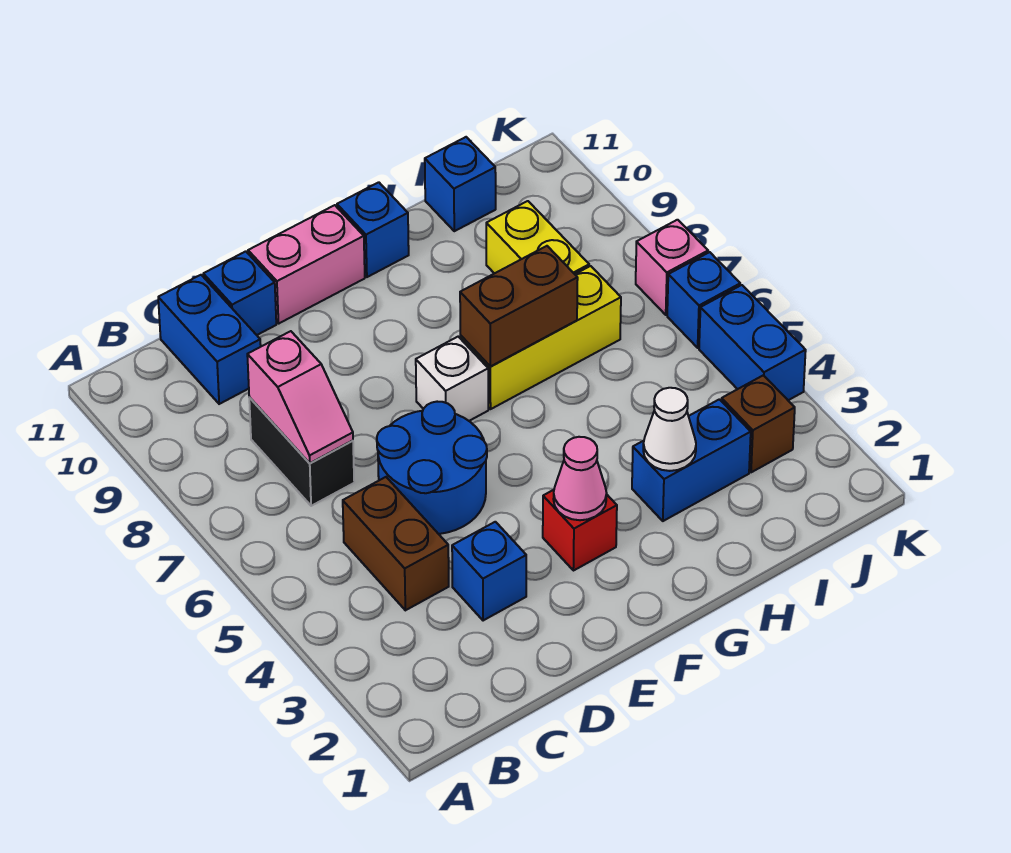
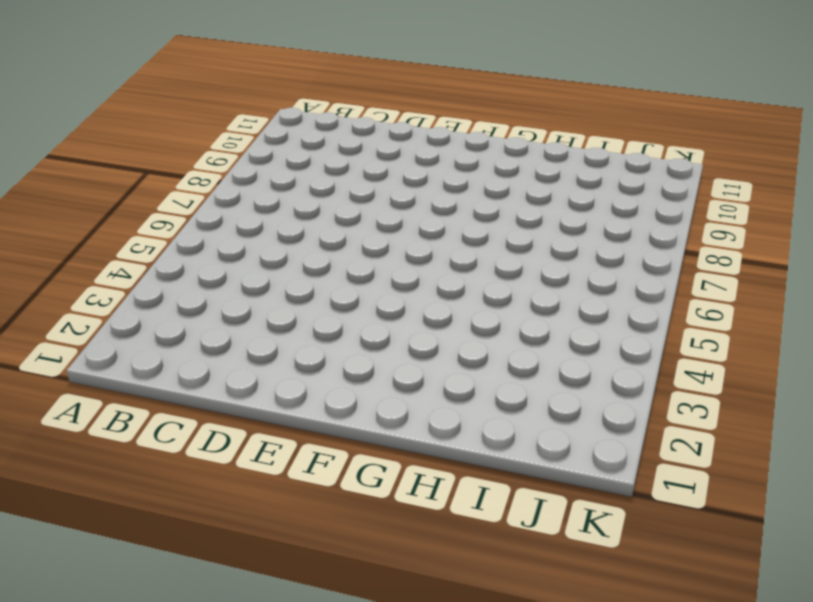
none -> brown brick C4:C5 level 1
none -> black brick C7:C8 level 1
none -> blue brick C10:C11 level 1

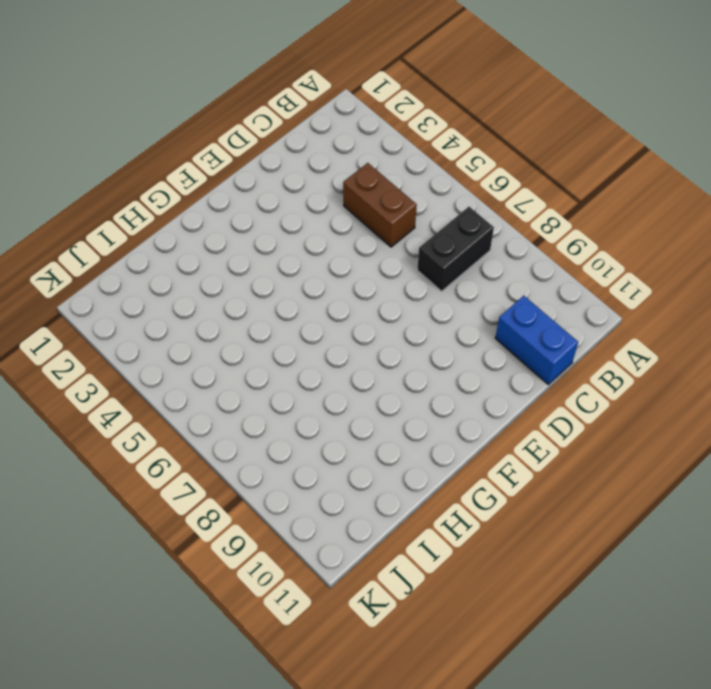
black brick B7:C7 level 1 -> black brick C7:C8 level 1
none -> blue brick D3 level 1
none -> blue round brick D5:E6 level 1
none -> blue brick D11 level 1

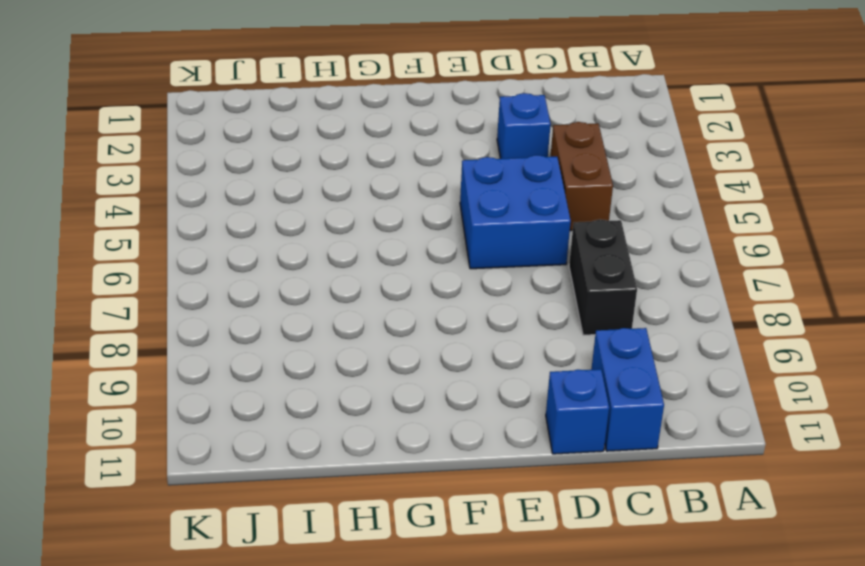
blue brick D5:E6 level 1 -> blue round brick D5:E6 level 1
none -> pink brick E11:F11 level 1
none -> red brick F3 level 1
none -> white brick F7 level 1

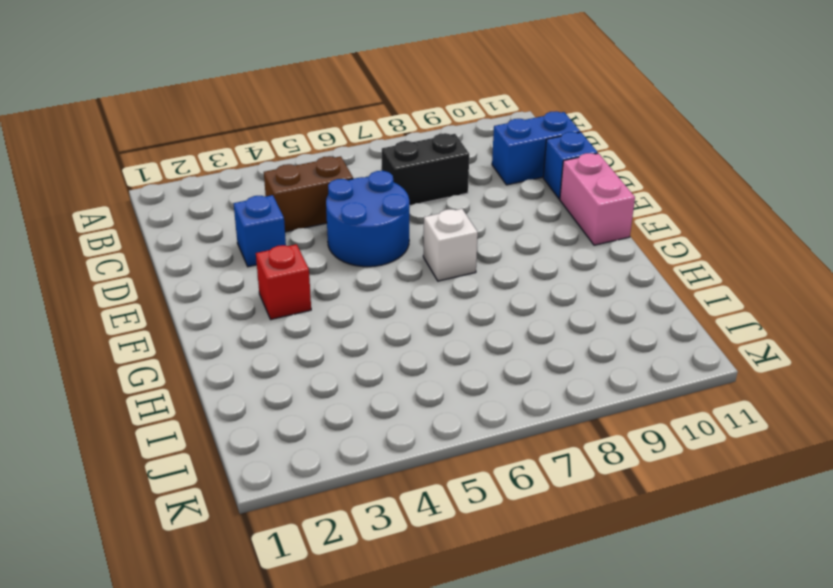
none -> yellow brick G7:I7 level 1
none -> blue brick G11 level 1
none -> blue brick H3:I3 level 1

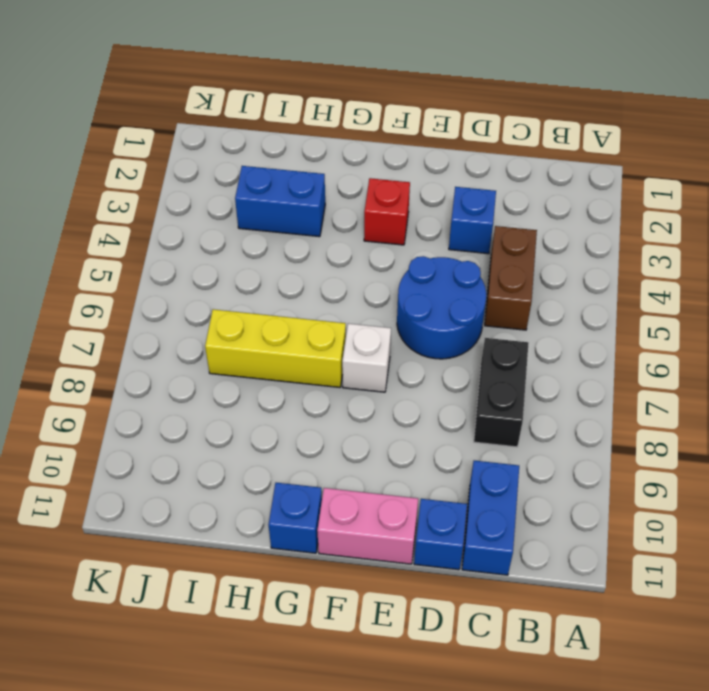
none -> yellow brick I8:I9 level 1
none -> blue brick I11 level 1
none -> brown brick J3 level 1

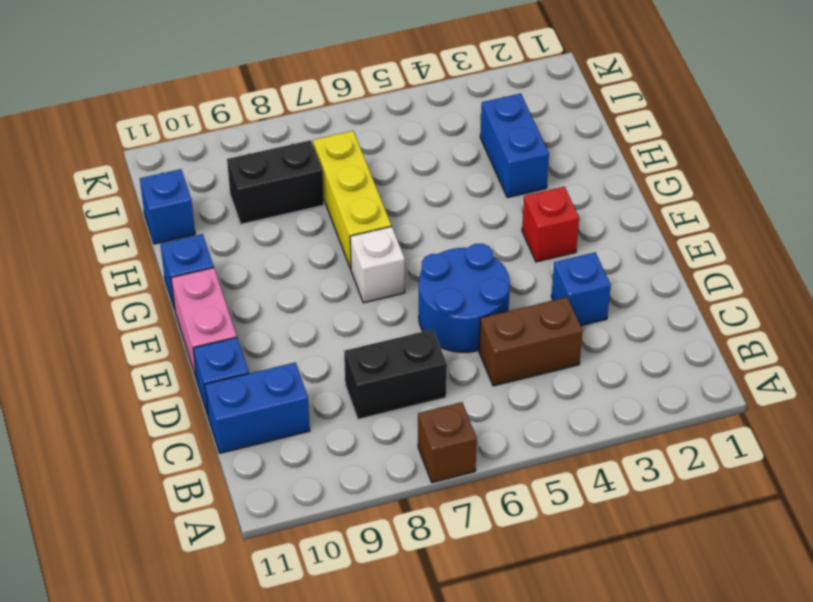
brown brick A7 level 1 -> brown brick J3 level 1
black brick I8:I9 level 1 -> yellow brick I8:I9 level 1
none -> blue brick K4:K5 level 1
none -> blue brick K6 level 1
none -> pink brick K7 level 1

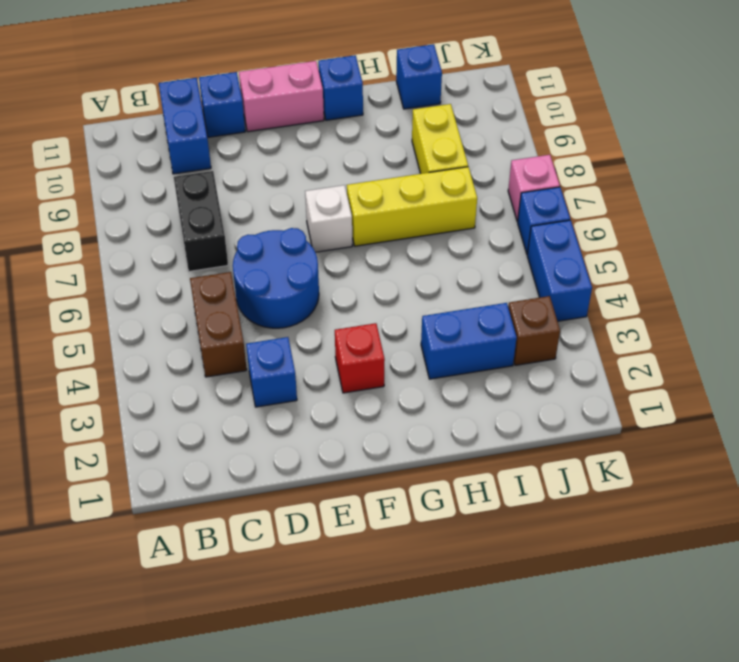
none -> pink slope C7:C8 level 2 top 8
none -> pink cone F3 level 2
none -> brown brick G7:H7 level 2

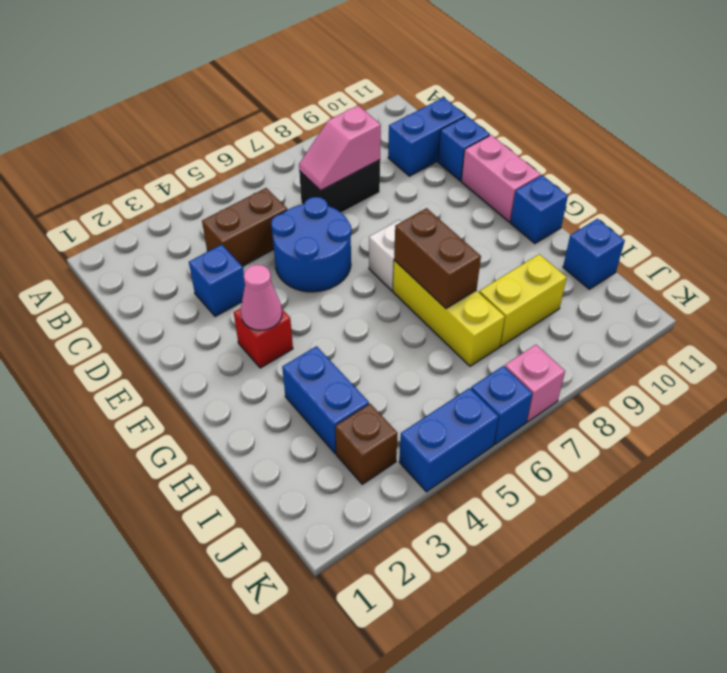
none -> white cone H3 level 2

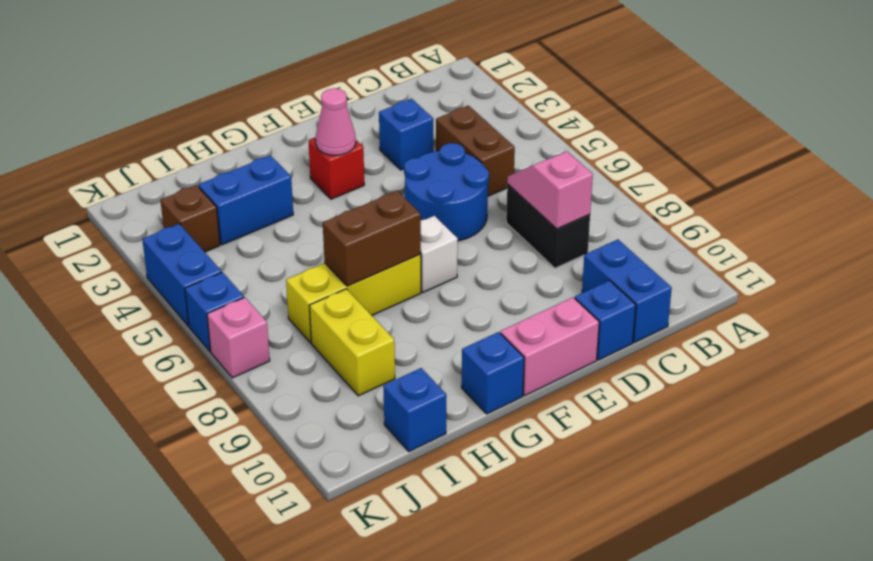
none -> white cone H3 level 2

